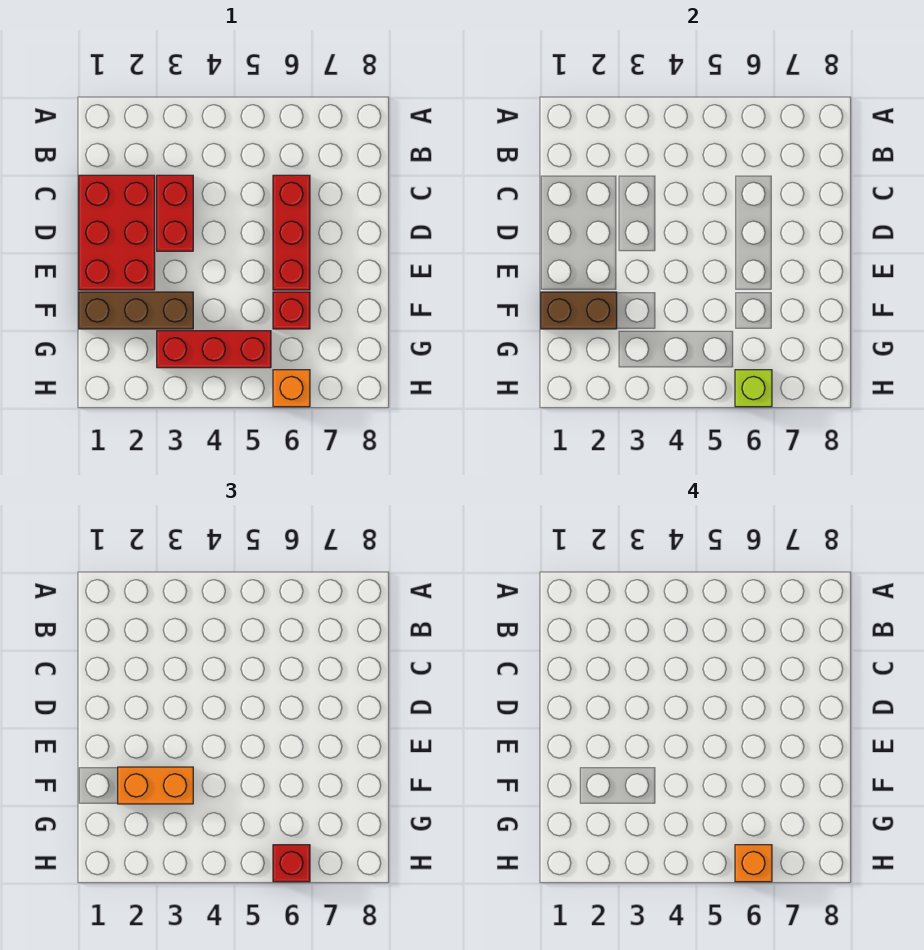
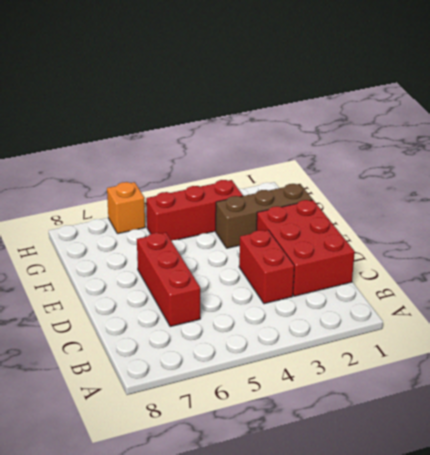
none -> red brick F6 level 1
none -> brown brick F1:F2 level 2
none -> lime brick H6 level 2

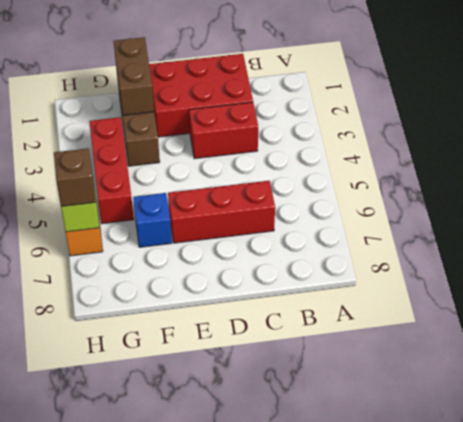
blue brick F6 level 1 -> red brick F6 level 1
brown brick H6 level 3 -> red brick H6 level 3
none -> orange brick F2:F3 level 3
none -> orange brick H6 level 4

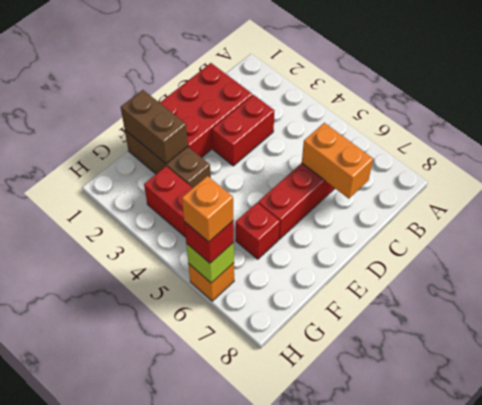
orange brick C6:C7 level 2 -> orange brick F2:F3 level 3

